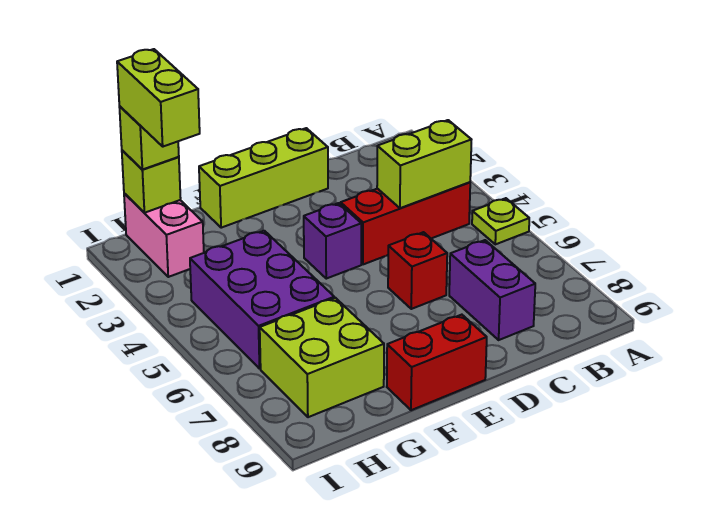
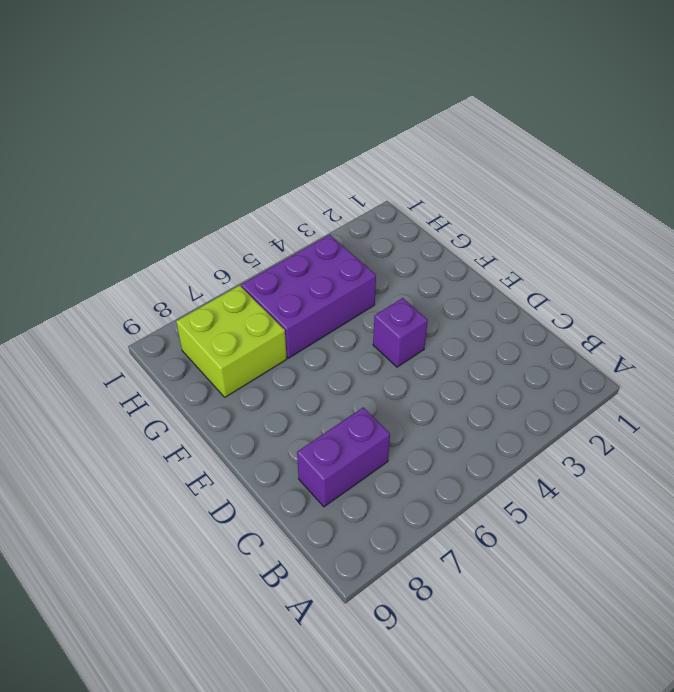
none -> lime plate A5 level 1
none -> red brick B4:D4 level 1
none -> lime brick D1:F1 level 1

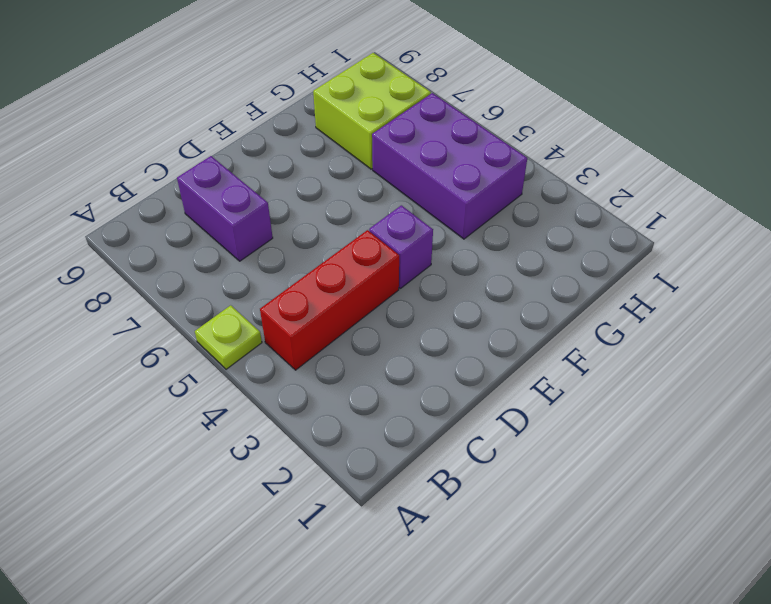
none -> lime brick D1:F1 level 1
none -> red brick D6 level 1
none -> red brick E9:F9 level 1

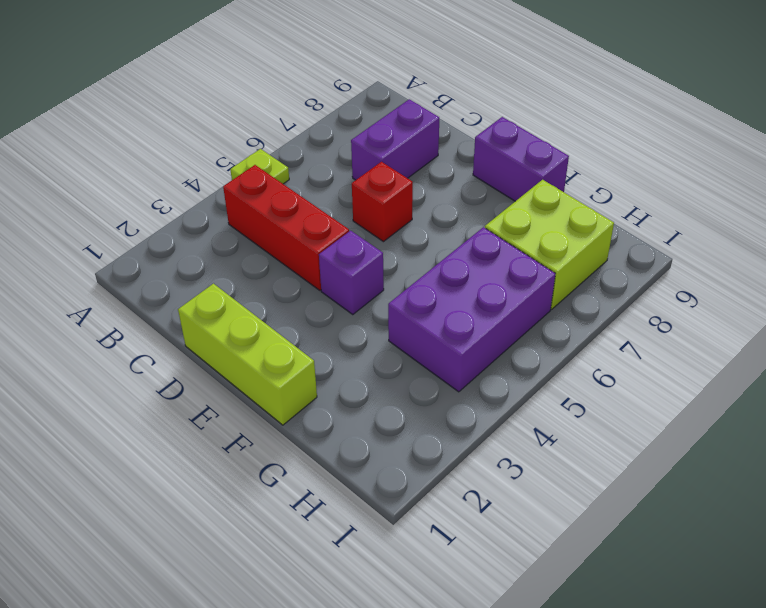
purple brick E9:F9 level 1 -> red brick E9:F9 level 1
none -> pink brick H1:H2 level 1
none -> lime brick B4:C4 level 2
none -> lime brick H1 level 2

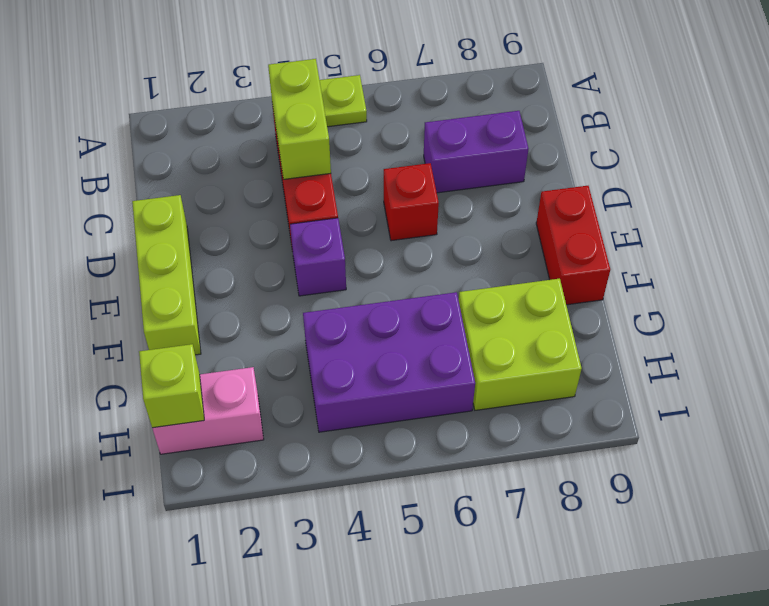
none -> lime brick H1 level 3
none -> lime brick H1:H2 level 4

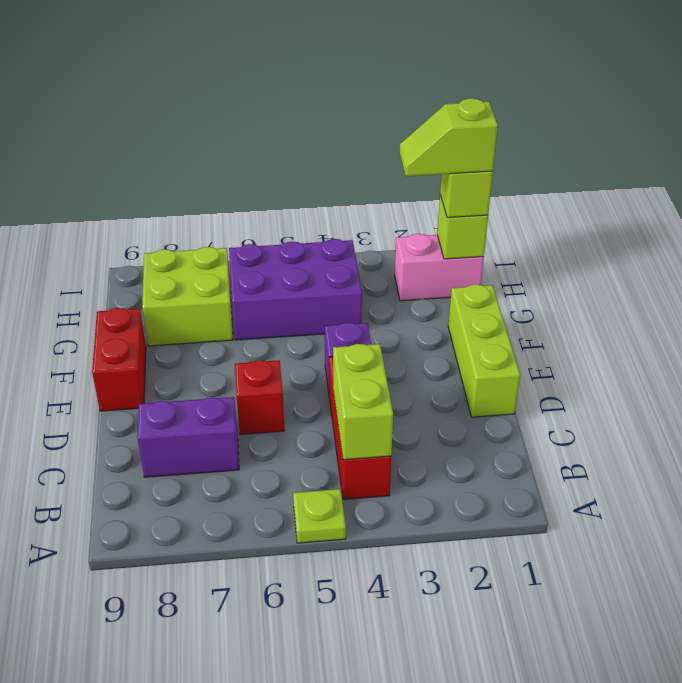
lime slope H1:H2 level 4 top 1 -> lime brick H1:H2 level 4

